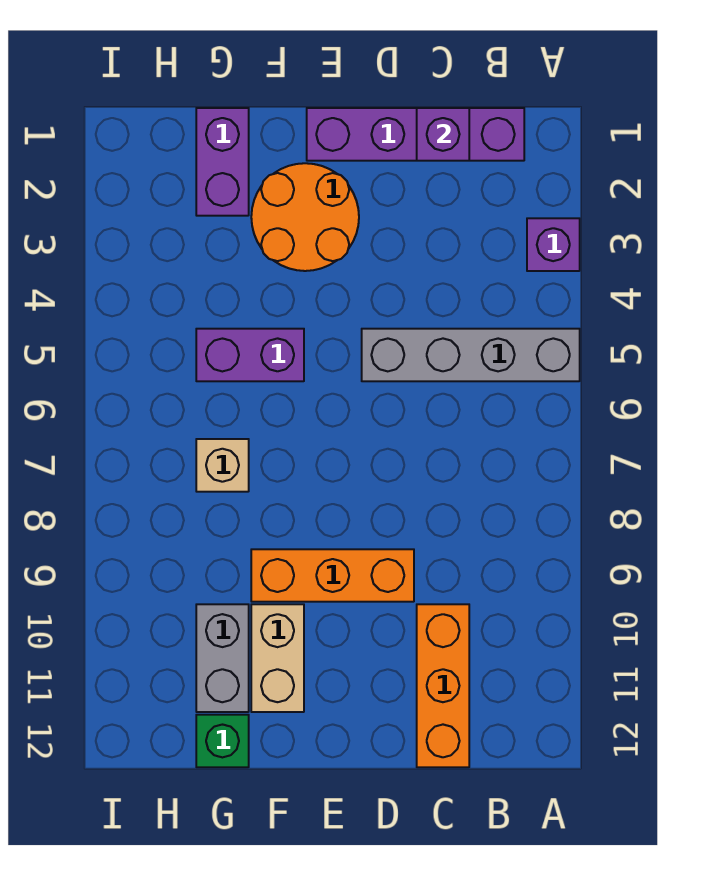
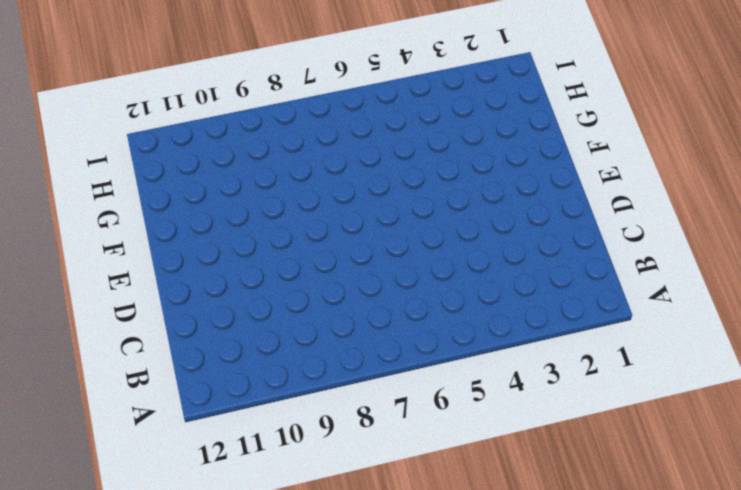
none -> purple brick A3 level 1
none -> grey brick A5:D5 level 1
none -> purple brick B1:E1 level 1

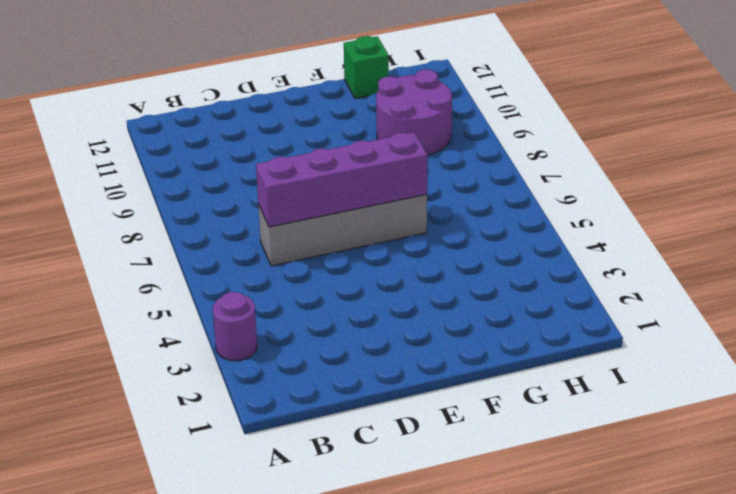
purple round brick A3 level 1 -> purple brick A3 level 1
grey brick C6:F6 level 1 -> grey brick A5:D5 level 1
purple brick C6:F6 level 2 -> purple brick B1:E1 level 1
purple round brick G9:H10 level 1 -> grey brick G10:G11 level 1
none -> orange brick C10:C12 level 1
none -> orange brick D9:F9 level 1
none -> orange round brick E2:F3 level 1

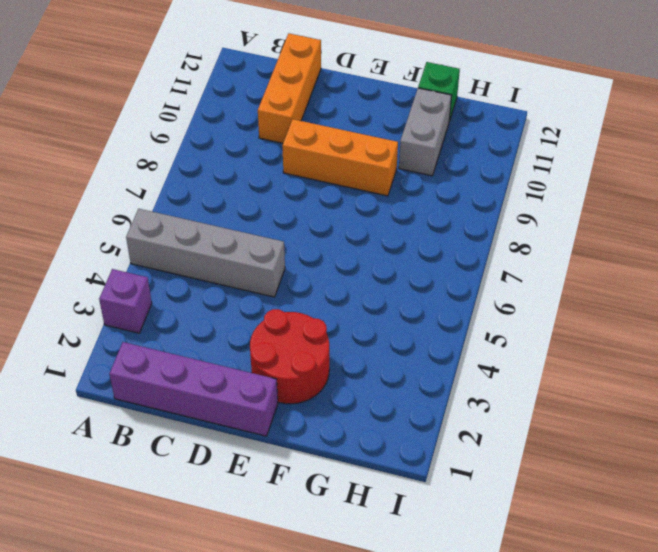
red round brick E2:F3 level 1 -> orange round brick E2:F3 level 1
none -> purple brick F5:G5 level 1
none -> tan brick F10:F11 level 1
none -> purple brick G1:G2 level 1

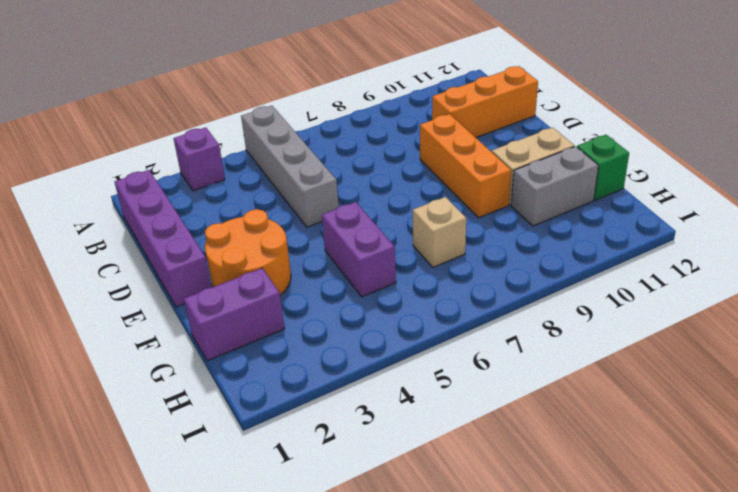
none -> purple brick C1 level 2

